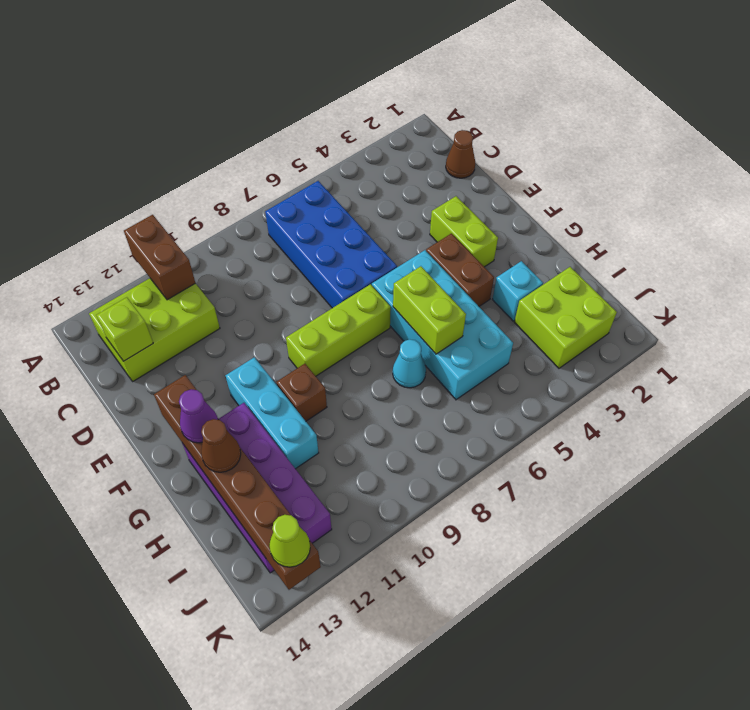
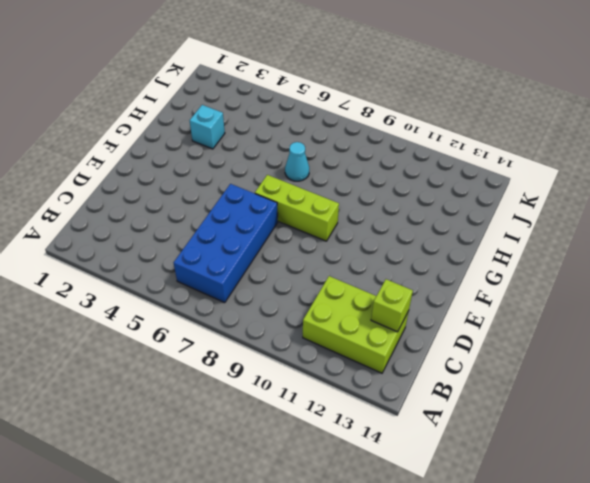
none -> brown cone C1 level 1
none -> lime brick E3:F3 level 1
none -> brown brick F4:G4 level 1

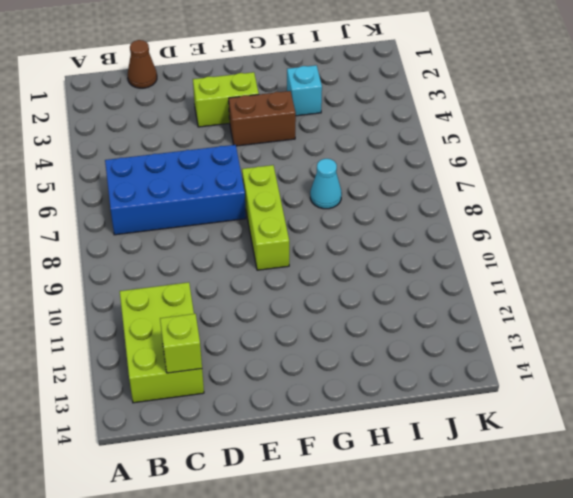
none -> cyan brick F5:I6 level 1
none -> cyan brick F11:H11 level 1
none -> brown brick G10 level 1

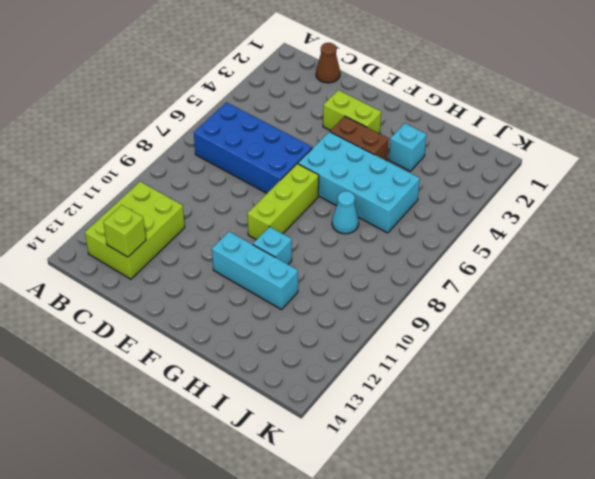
cyan brick G10 level 1 -> brown brick G10 level 1
none -> purple brick G12:J13 level 1
none -> lime brick I2:J3 level 1
none -> brown brick A11:B11 level 2

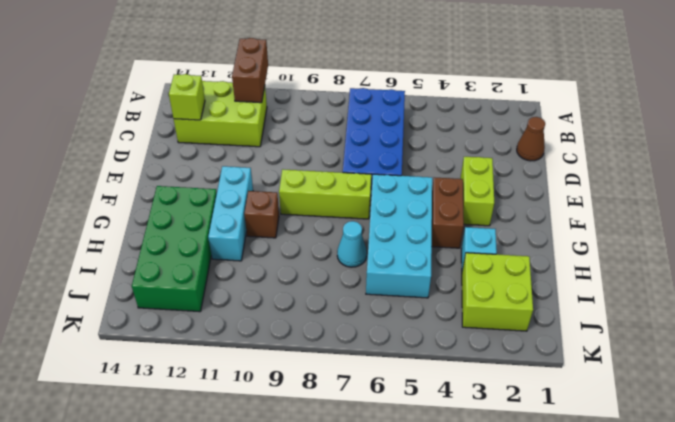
green brick G12:J13 level 1 -> purple brick G12:J13 level 1
none -> brown brick F13:K13 level 2
none -> lime brick G6:H6 level 2
none -> purple cone G13 level 3

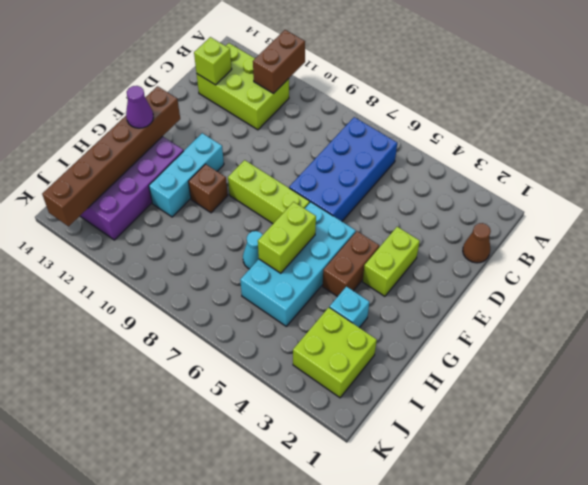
none -> brown cone H13 level 3
none -> lime cone K13 level 3

